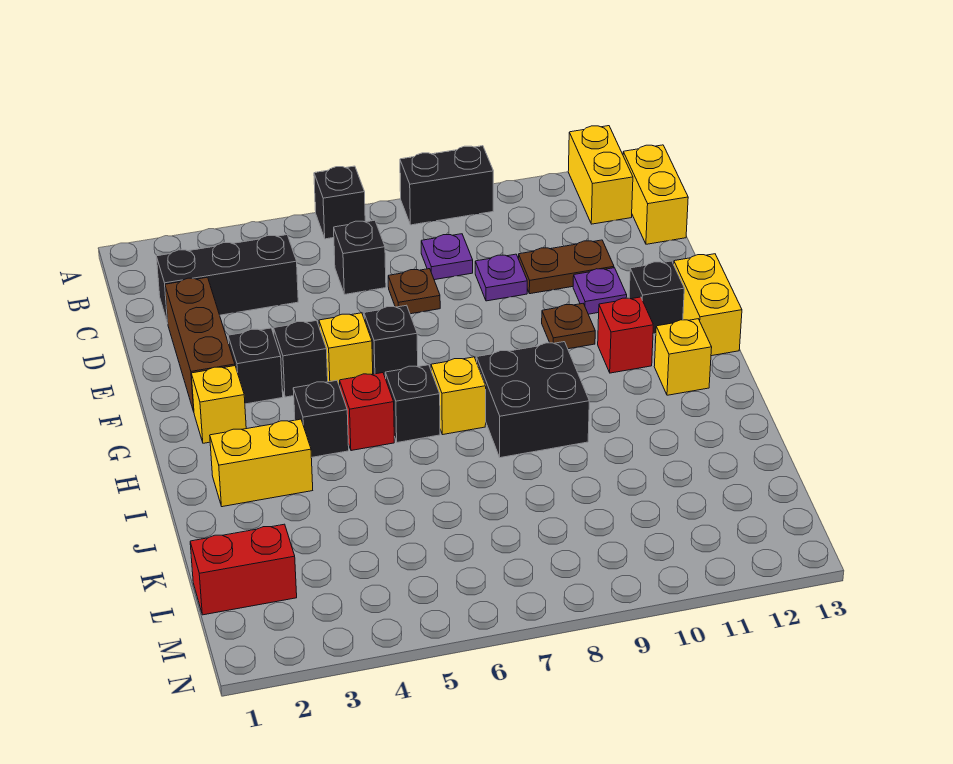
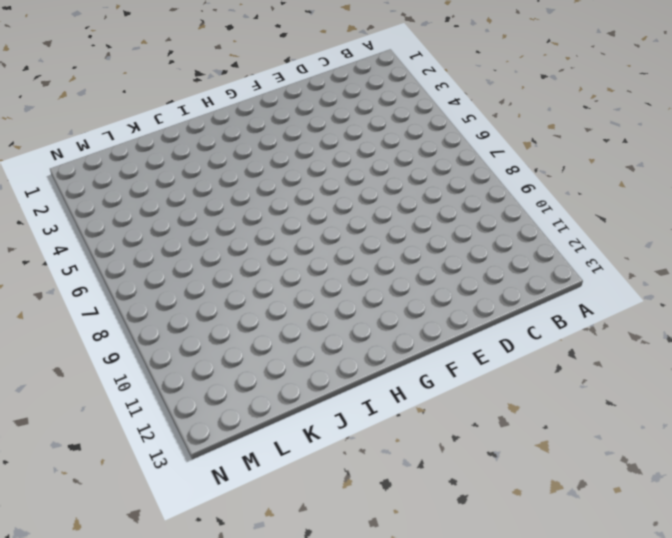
none -> black brick A6 level 1
none -> black brick A8:A9 level 1
none -> yellow brick A12:B12 level 1

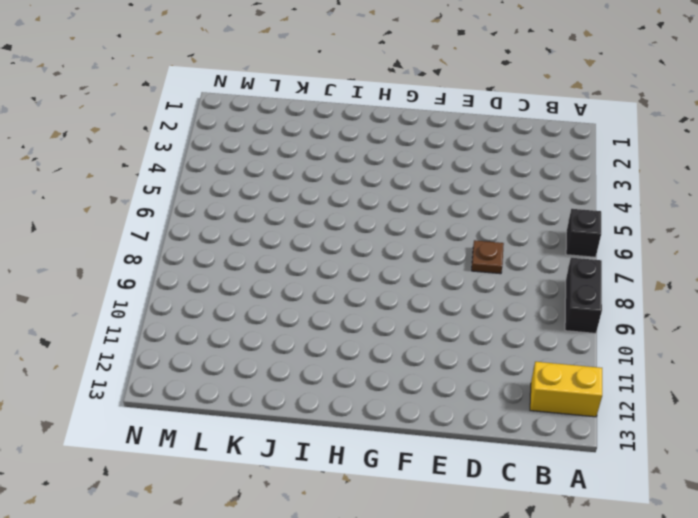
none -> yellow brick B13:C13 level 1
none -> black brick C2:C4 level 1
none -> black brick C6 level 1

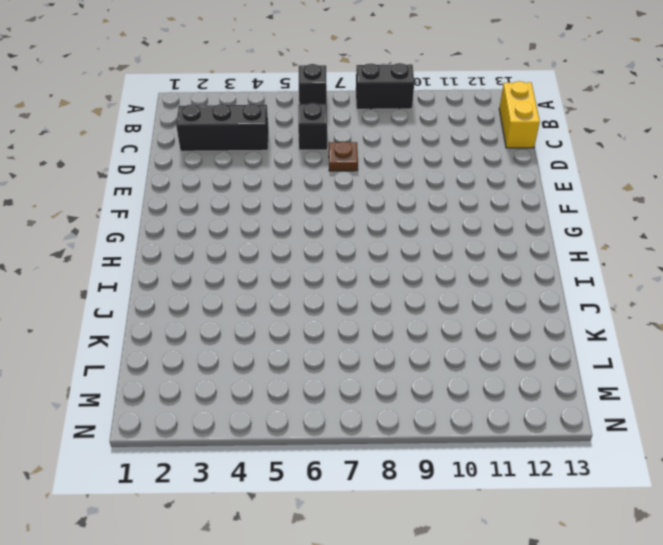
none -> yellow brick A12:B12 level 1
none -> purple plate C8 level 1
none -> brown brick D2:F2 level 1

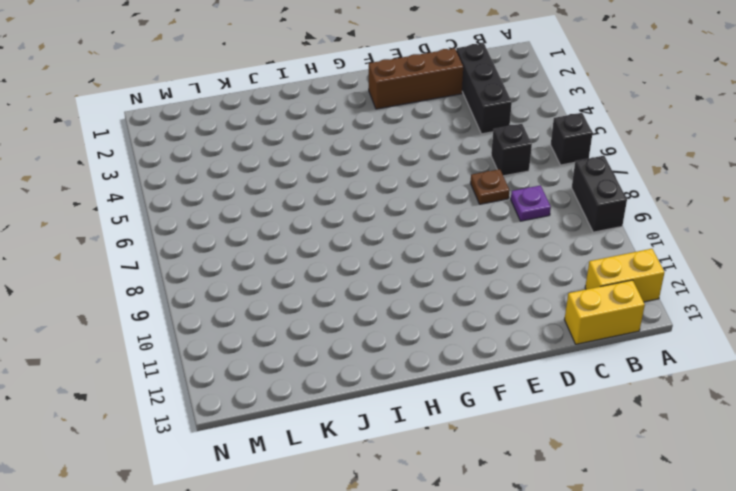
none -> purple plate D9 level 1
none -> brown plate D10:D11 level 1
none -> purple plate E11 level 1

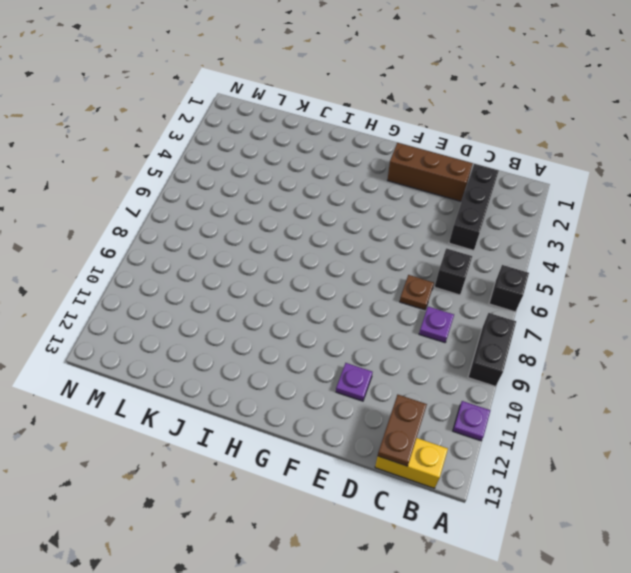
purple plate A11 level 1 -> purple plate D9 level 1
brown plate C12:C13 level 2 -> brown plate D10:D11 level 1
none -> yellow brick A12:B12 level 1
none -> black brick F3 level 1
none -> black brick F4 level 1

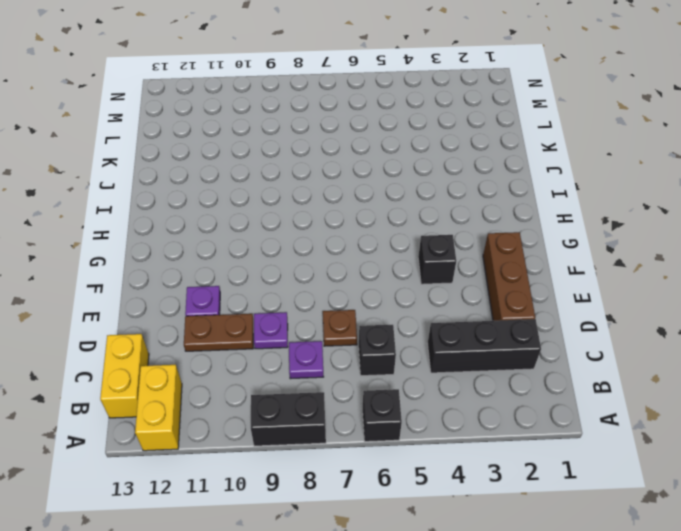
none -> black brick F3 level 1
none -> yellow brick F5 level 1
none -> black brick F6 level 1

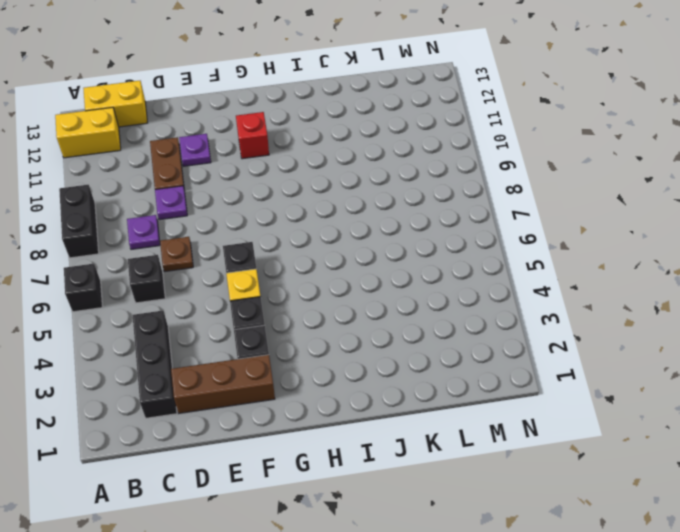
none -> brown plate F10 level 1
none -> black brick F12 level 1
none -> yellow brick F13:G13 level 1

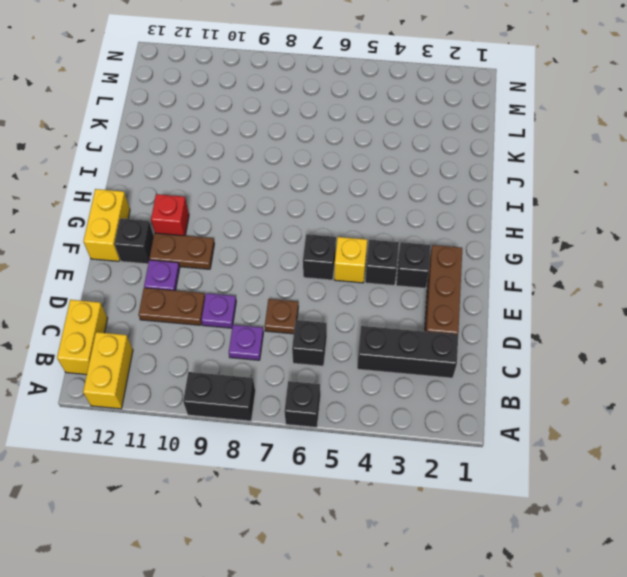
brown plate F10:F11 level 1 -> brown plate F10 level 1
none -> yellow brick G2 level 1
none -> black brick H4 level 1
none -> red brick H5 level 1

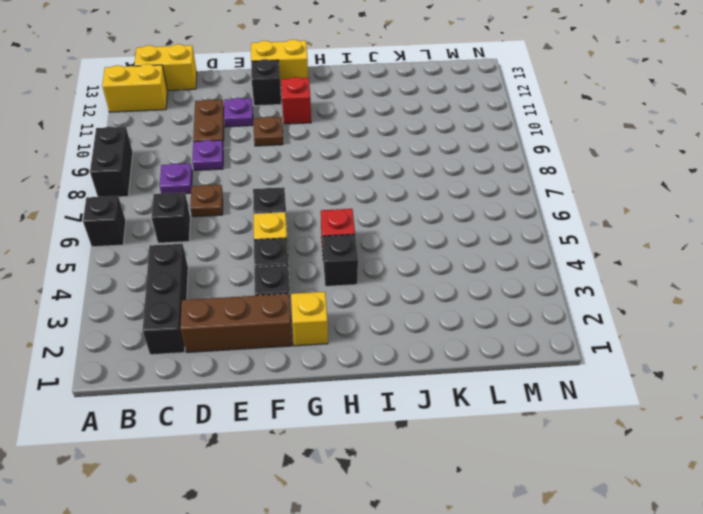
none -> black brick H6 level 1
none -> yellow brick H7 level 1
none -> black brick H8:I9 level 1

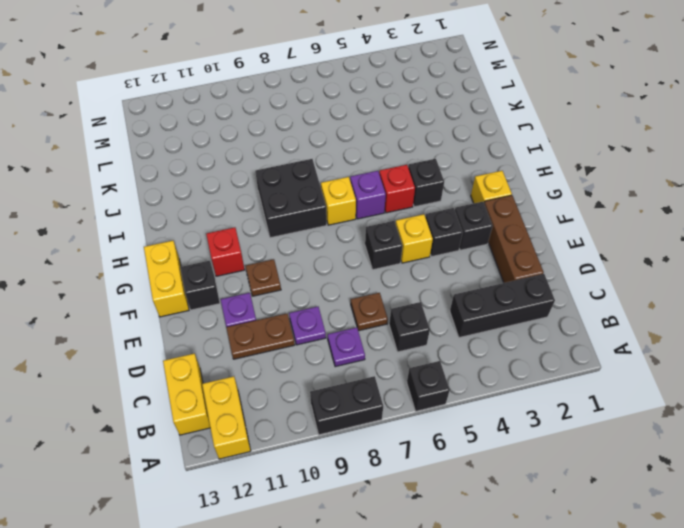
purple brick H6 level 1 -> black brick H6 level 1
none -> yellow brick H12 level 1
none -> yellow brick I2:I3 level 1
none -> red brick L1:L2 level 1

